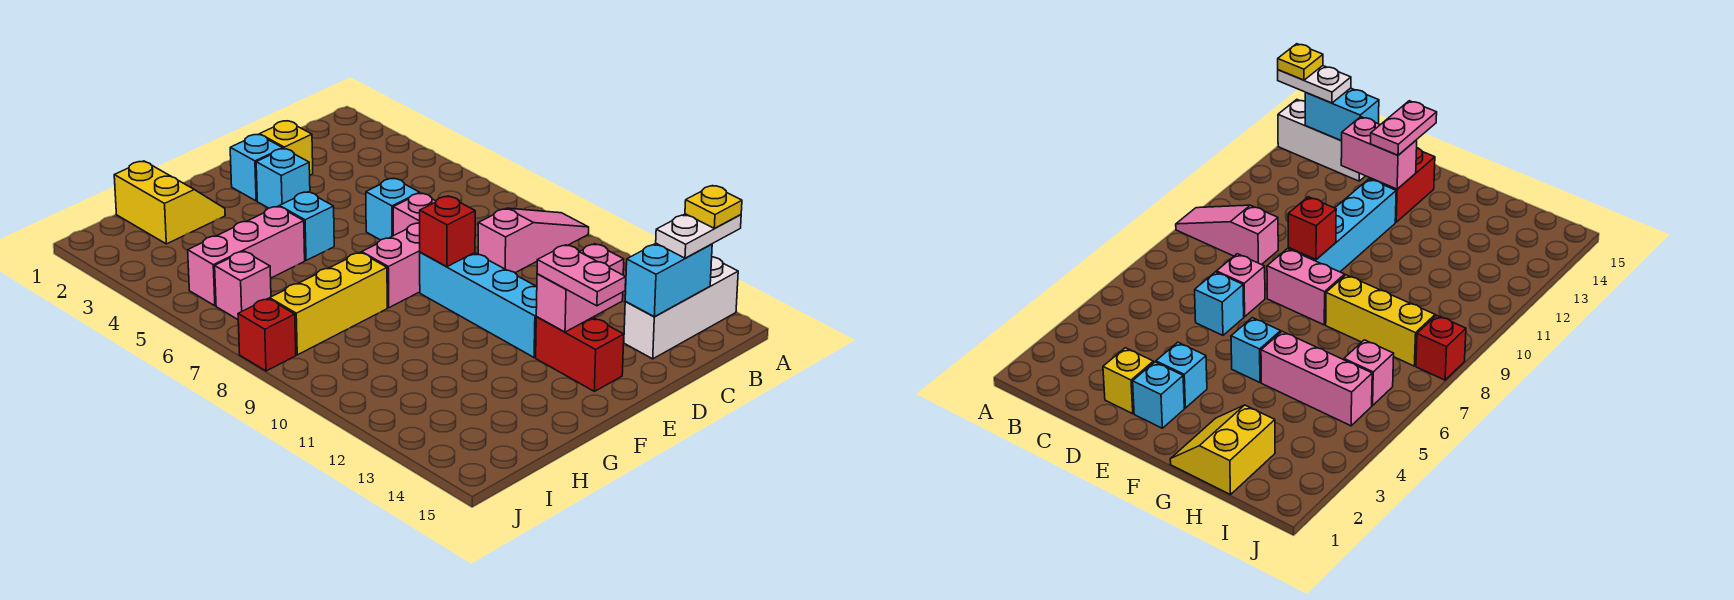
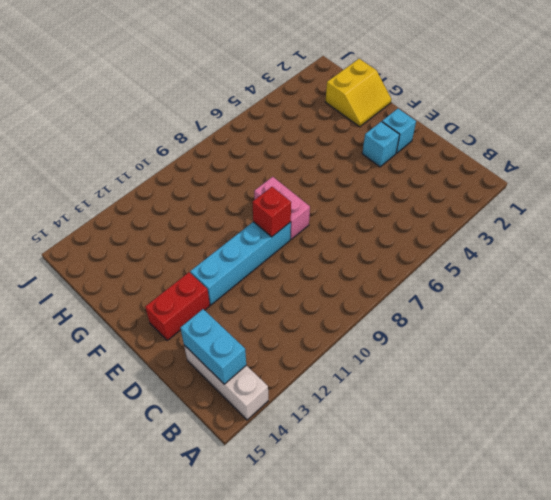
none -> pink slope A9:C9 level 1 top C
none -> yellow brick D2 level 1
none -> cyan brick D6 level 1

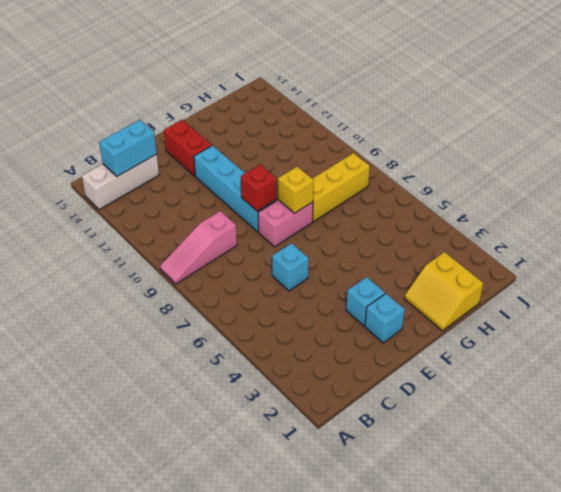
yellow brick F8 level 2 -> yellow brick D2 level 1
none -> pink brick D7 level 1
none -> cyan brick F5 level 1
none -> pink brick G5:I5 level 1

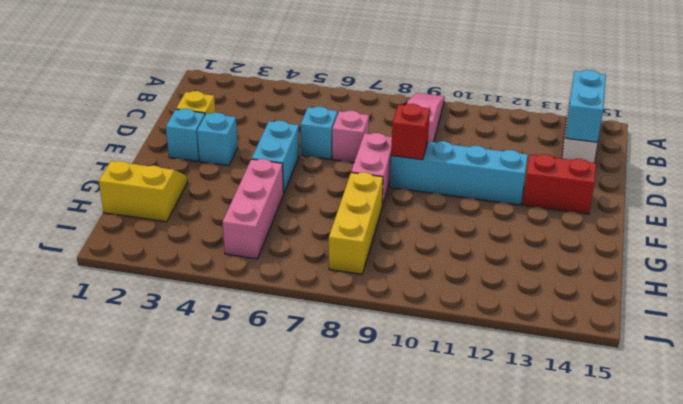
cyan brick E5:F5 level 1 -> cyan brick F5 level 1
none -> pink brick I6 level 1
none -> red brick J8 level 1
none -> pink brick D13:E13 level 2

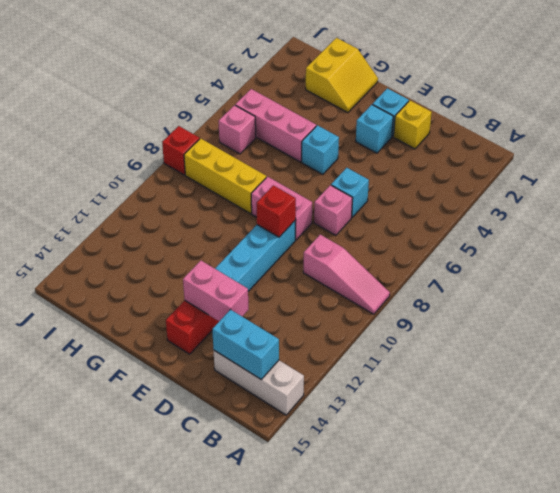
none -> white plate A14:B14 level 3
none -> pink plate E13:E14 level 3
none -> yellow plate A14 level 4

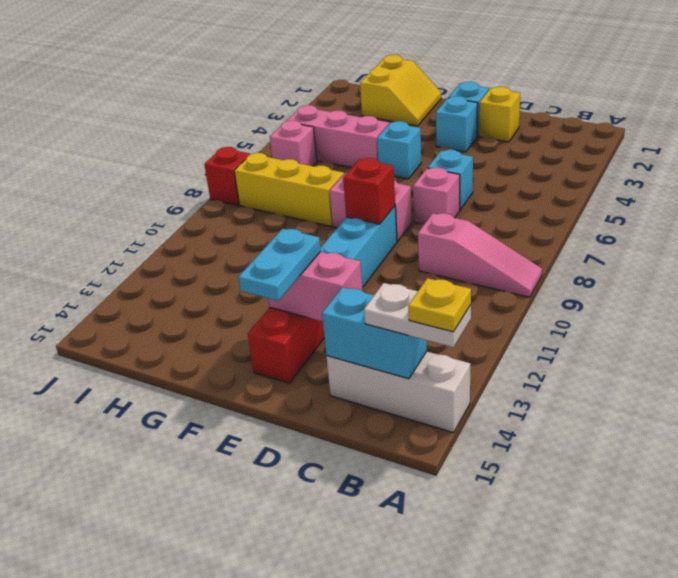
cyan plate E13:E14 level 3 -> pink plate E13:E14 level 3

